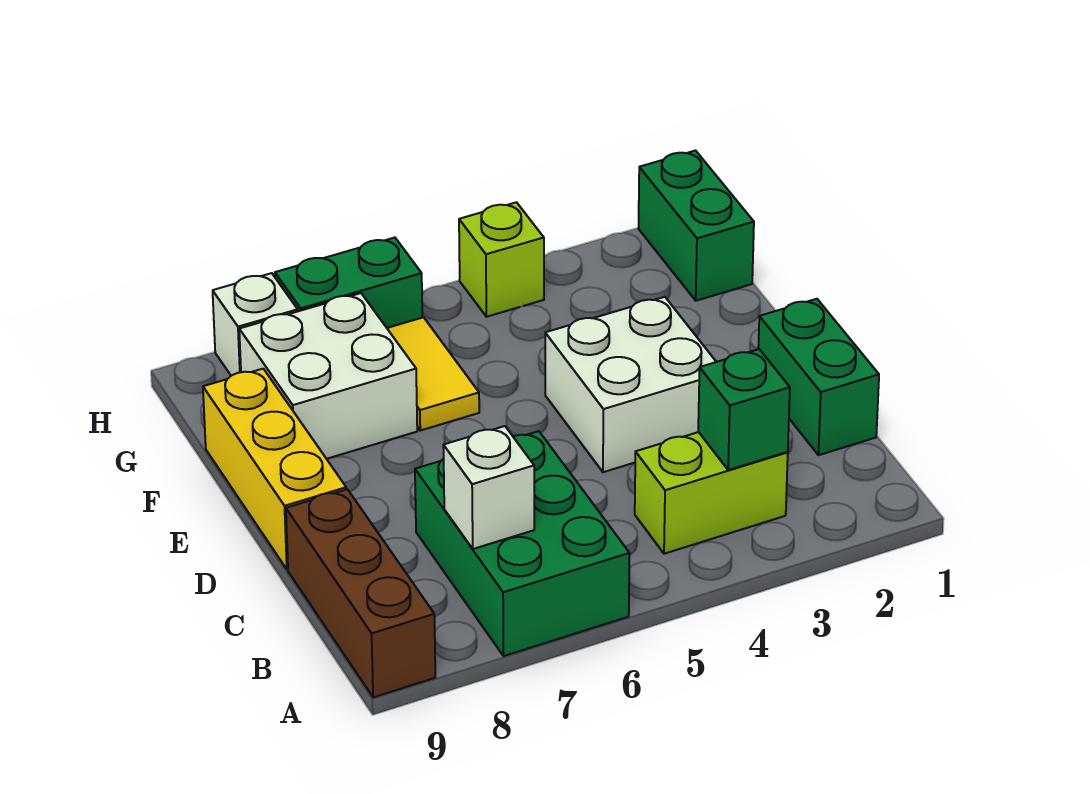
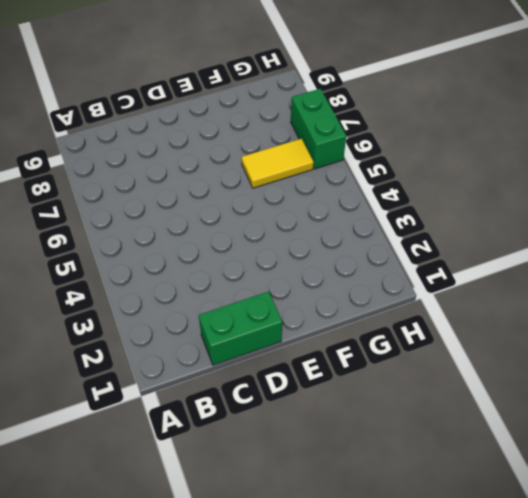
none -> green brick A6:C7 level 1
none -> brown brick A9:C9 level 1
none -> lime brick B3:B4 level 1

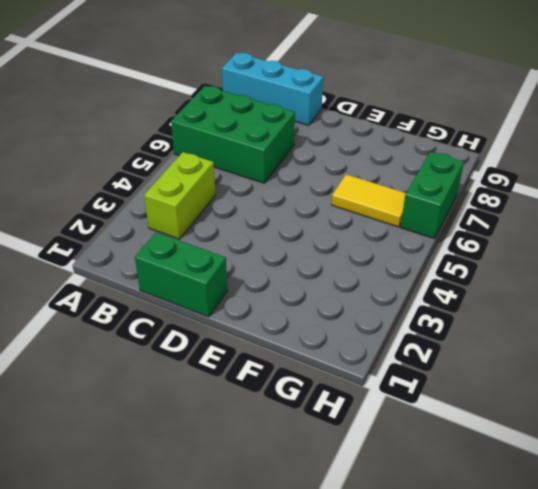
cyan brick A9:C9 level 1 -> brown brick A9:C9 level 1
none -> white brick D3:E4 level 1
none -> yellow brick D9:F9 level 1
none -> white brick F7:G8 level 1

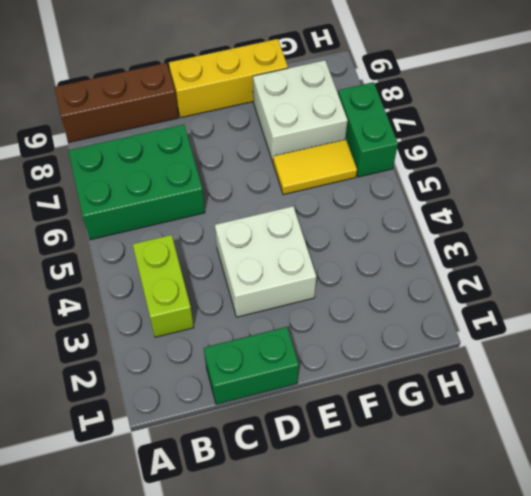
none -> green brick G1:H1 level 1
none -> lime brick H4 level 1
none -> white brick H8 level 1

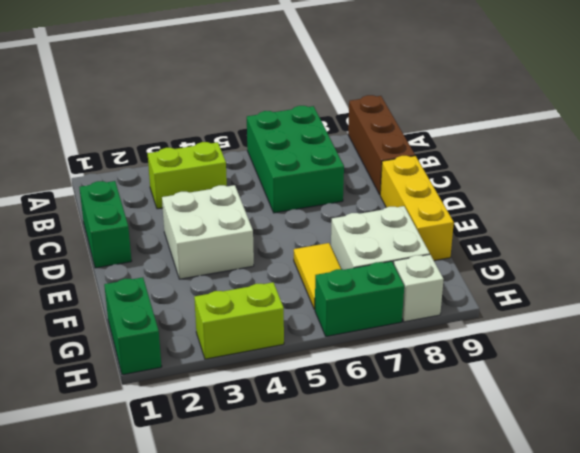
lime brick H3:H4 level 1 -> lime brick H4 level 1
none -> green brick B3 level 2
none -> white brick B7 level 2

